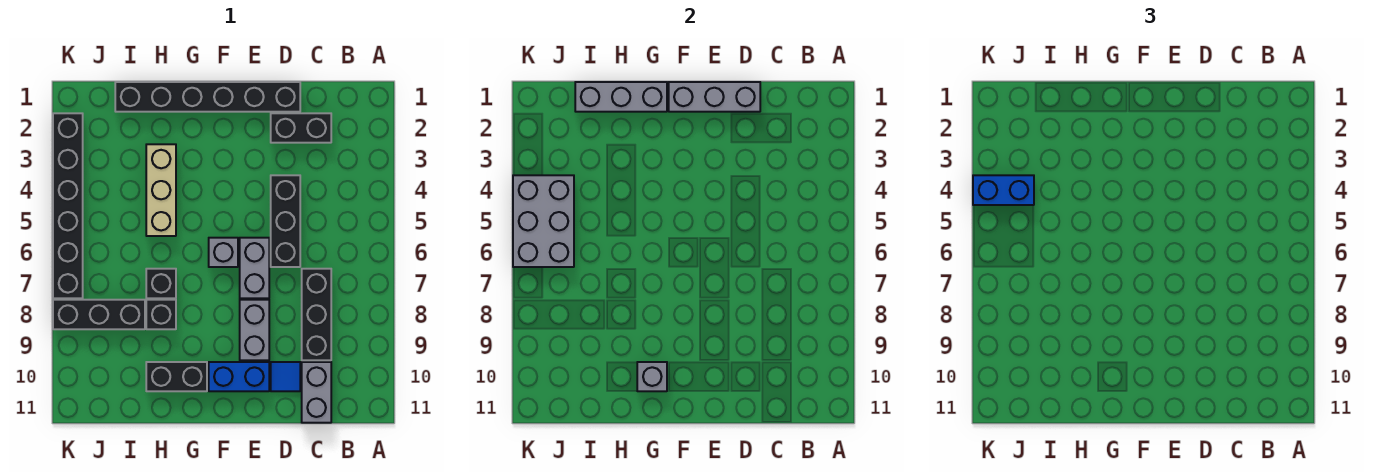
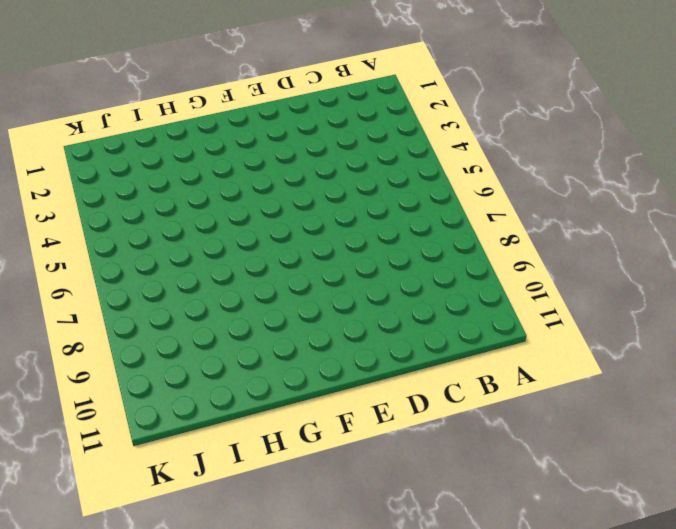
none -> black brick C2:D2 level 1
none -> black brick C7:C9 level 1
none -> grey brick C10:C11 level 1

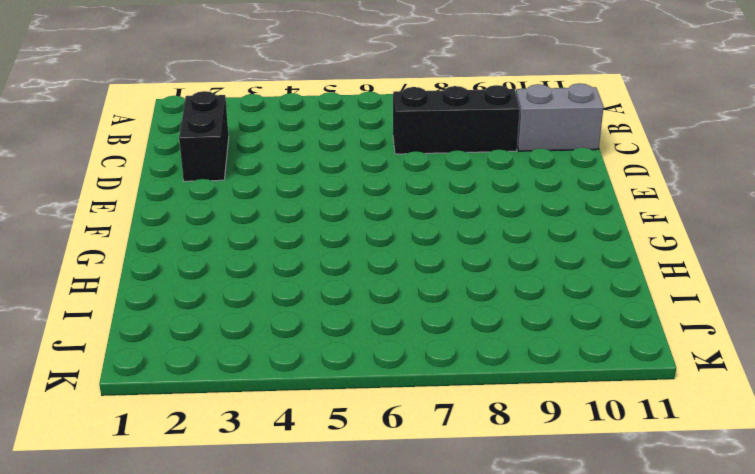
none -> black brick D1:I1 level 1
none -> black brick D4:D6 level 1
none -> blue tile D10 level 1

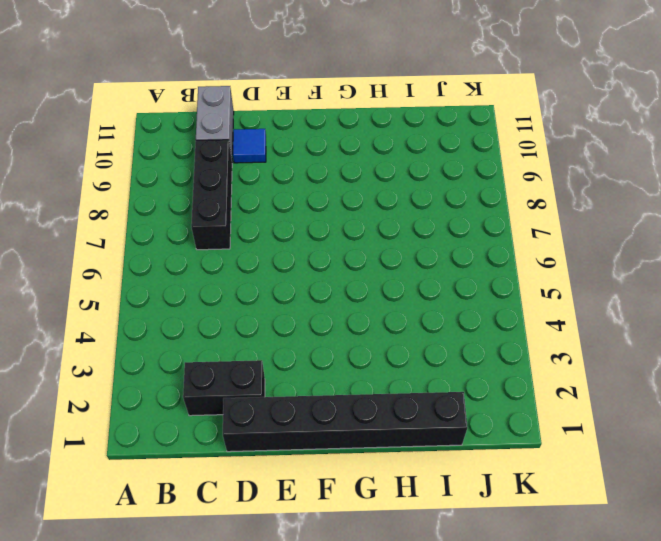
none -> black brick D4:D6 level 1
none -> grey brick E6:E7 level 1
none -> grey brick E8:E9 level 1

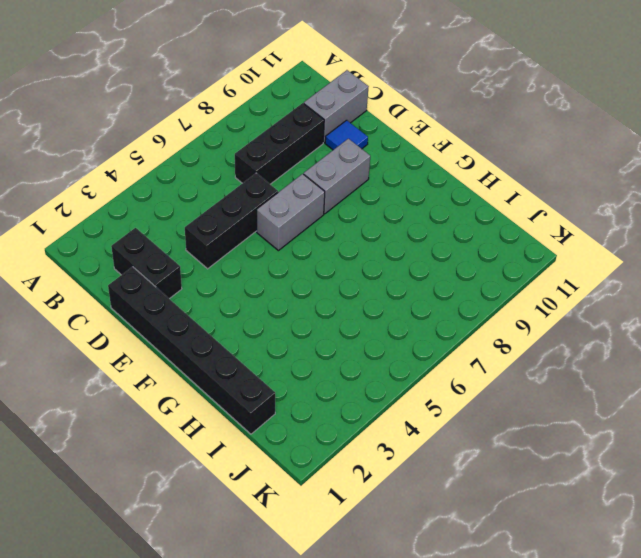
none -> blue brick E10:F10 level 1
none -> grey brick F6 level 1
none -> black brick G10:H10 level 1

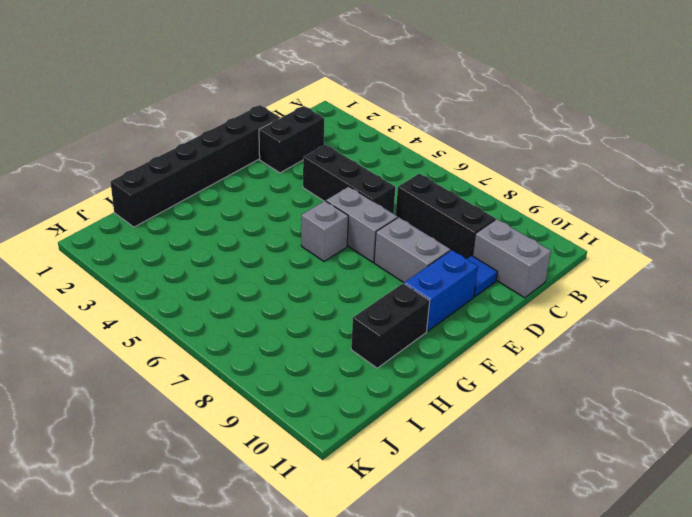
none -> tan brick H3:H5 level 1
none -> black brick H7 level 1
none -> black brick H8 level 1

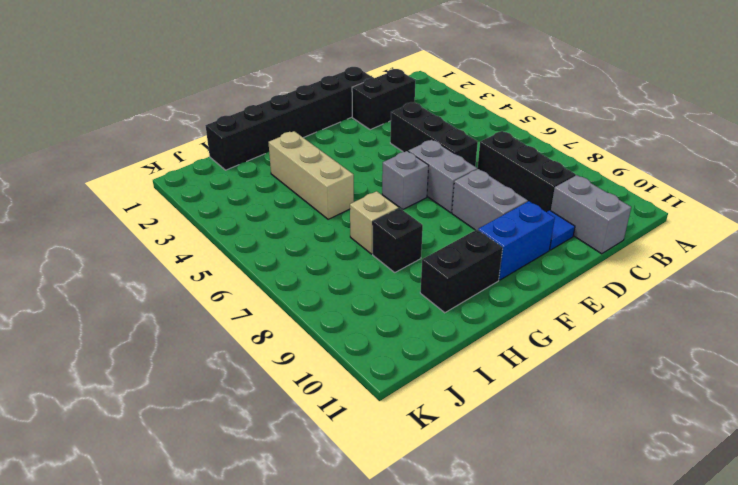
tan brick H7 level 1 -> black brick H7 level 1
none -> black brick I8:K8 level 1
none -> black brick K2:K7 level 1
none -> grey brick D1:F1 level 2

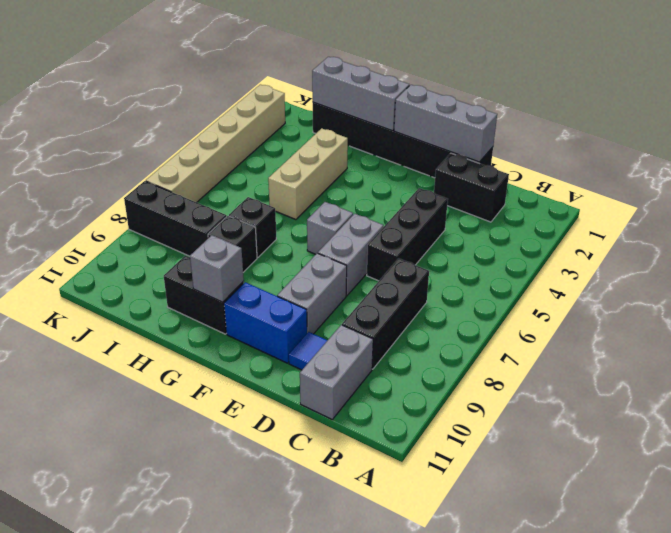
tan brick K2:K7 level 1 -> black brick K2:K7 level 1
none -> grey brick J4:K6 level 2
none -> blue brick J4:K4 level 3

